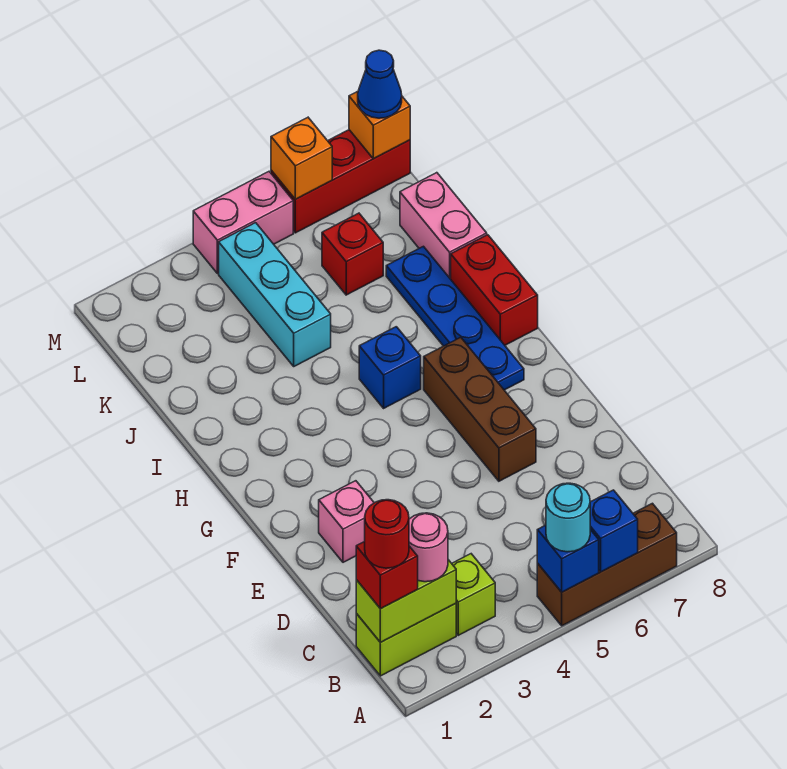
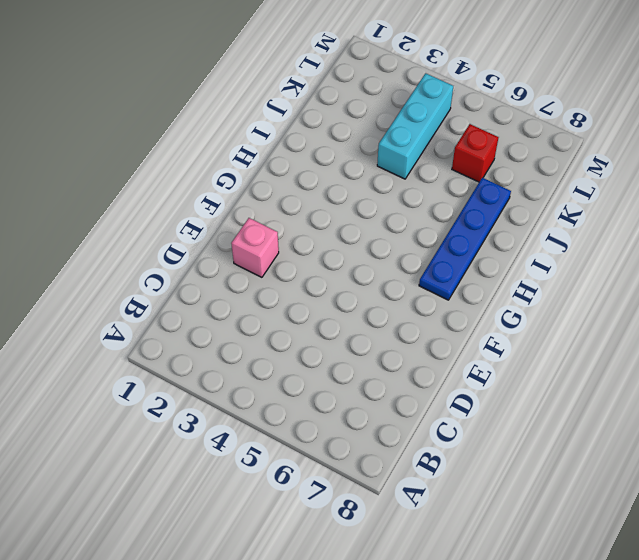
none -> brown brick A5:A7 level 1
none -> lime brick B1:B2 level 1
none -> lime brick B3 level 1

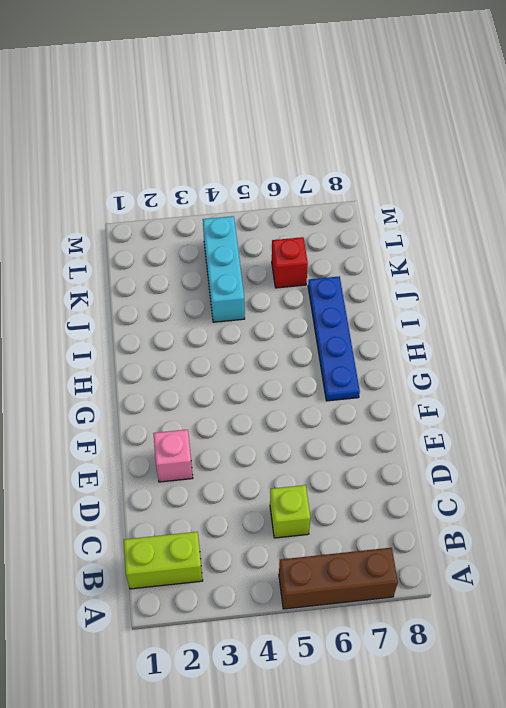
lime brick C5 level 1 -> lime brick B3 level 1
none -> brown brick E6:G6 level 1
none -> blue brick H5 level 1
none -> red brick H8:I8 level 1

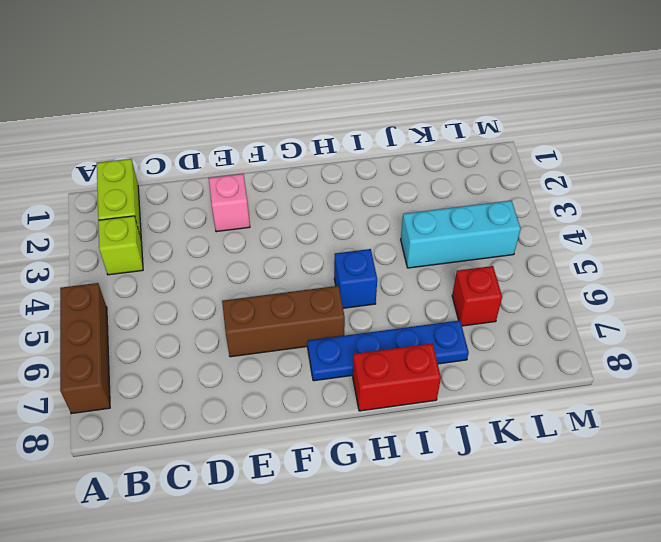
none -> pink brick J8:K8 level 1
none -> pink brick M4:M5 level 1
none -> red brick M6:M8 level 1

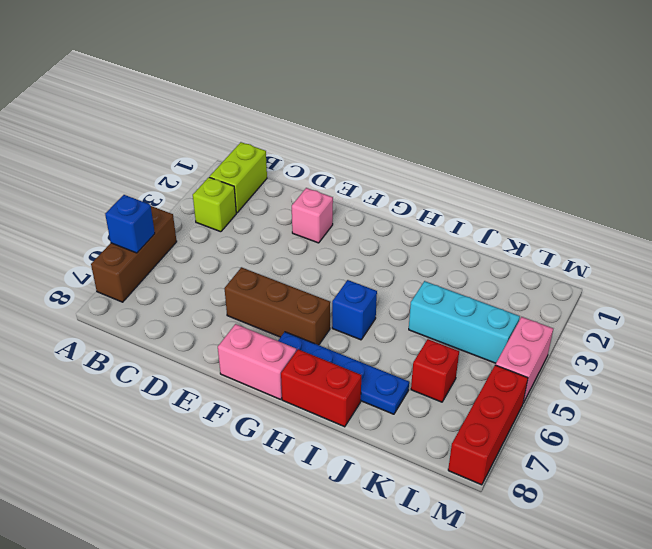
pink brick F8:G8 level 1 -> pink brick J8:K8 level 1
none -> blue brick A5 level 2
none -> lime brick B1:B2 level 2
none -> orange brick M6 level 2

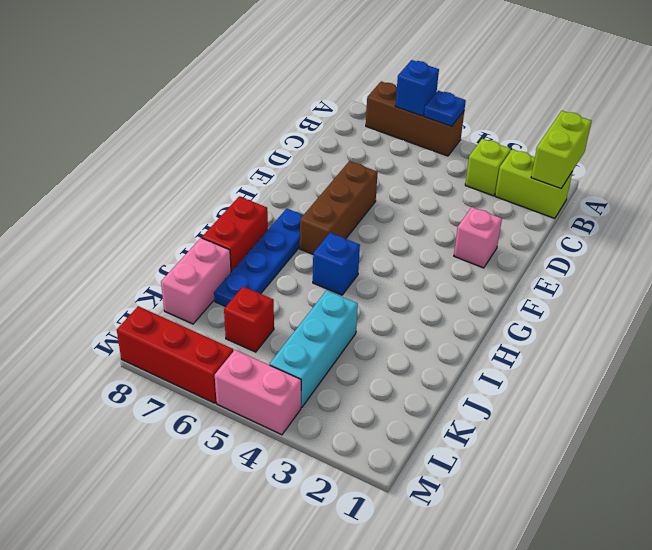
lime brick A1:B1 level 2 -> lime brick B1:B2 level 2
blue plate A5 level 2 -> blue brick A5 level 2
none -> orange brick M6 level 2
none -> orange brick M8 level 2
none -> cyan round brick A5 level 3

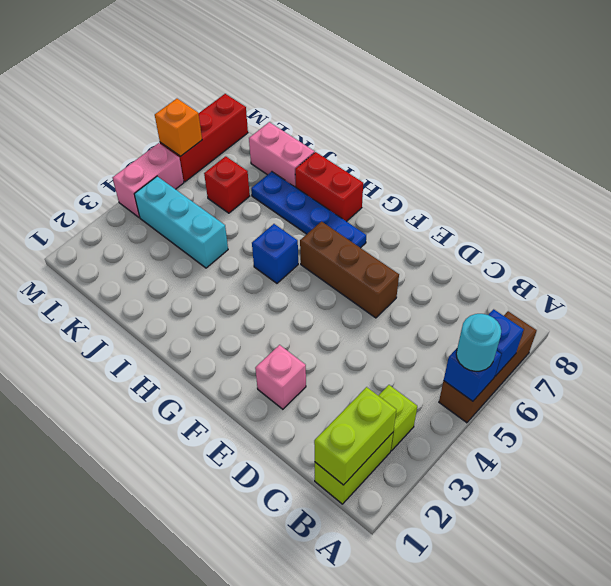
none -> orange brick M8 level 2
none -> red brick B1 level 3
none -> pink round brick B2 level 3

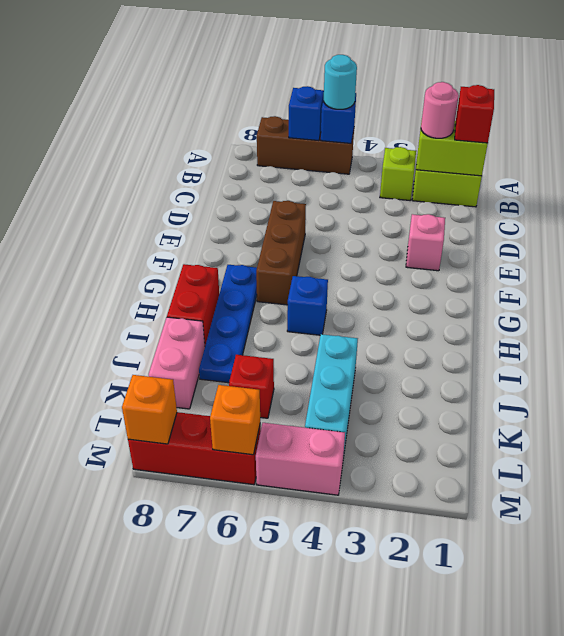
none -> blue cone M8 level 3
none -> red round brick B1 level 4

